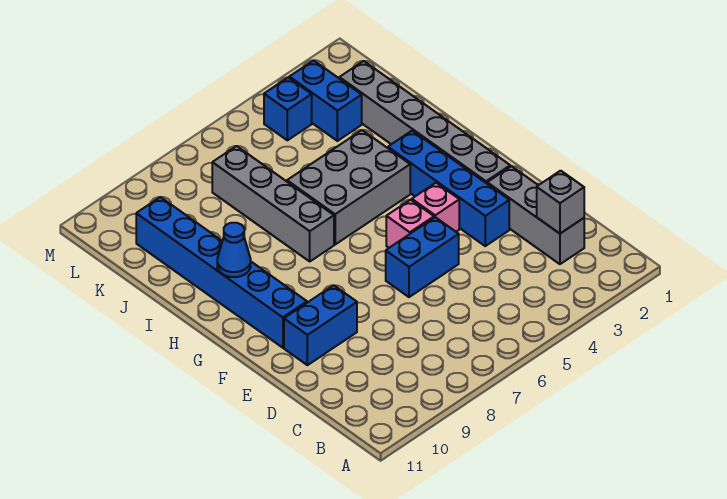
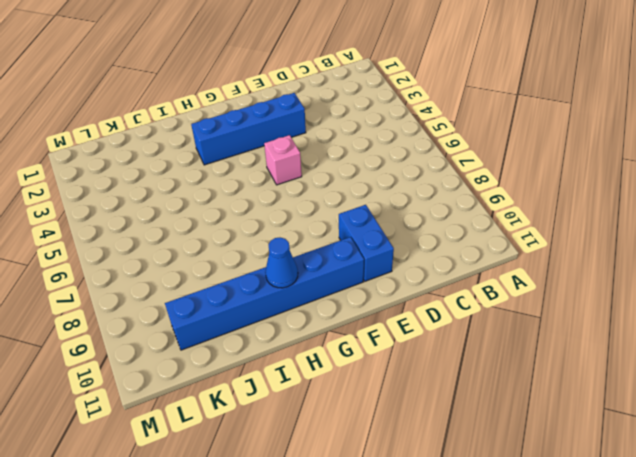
none -> grey brick C2:E2 level 1
none -> blue brick E5:E6 level 1
none -> grey brick F2:K2 level 1

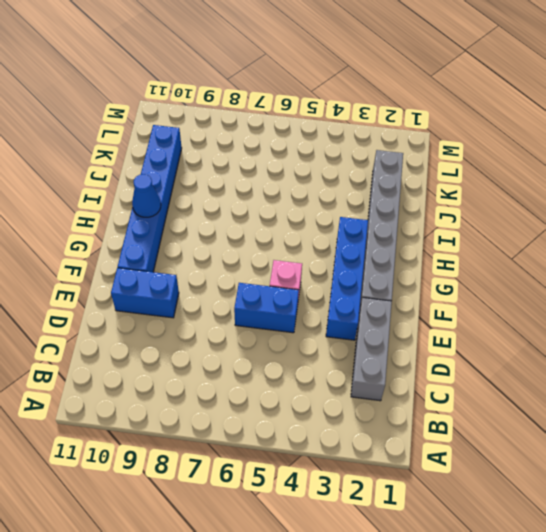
none -> pink brick F4 level 1
none -> grey brick H4:I6 level 1
none -> grey brick H7:K7 level 1

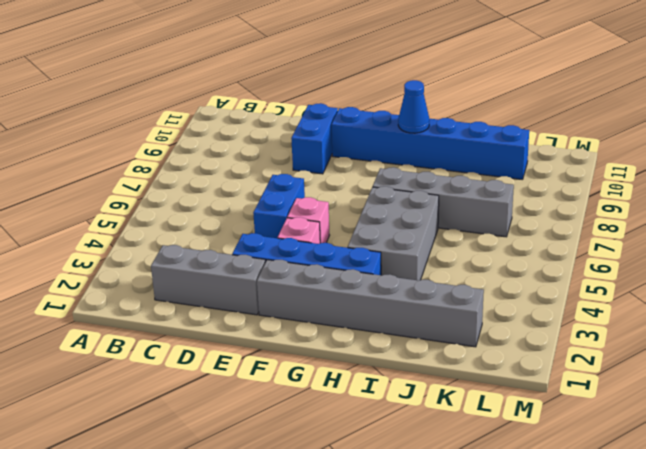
none -> blue brick K3:L3 level 1
none -> blue brick L4 level 1
none -> grey brick C2 level 2

